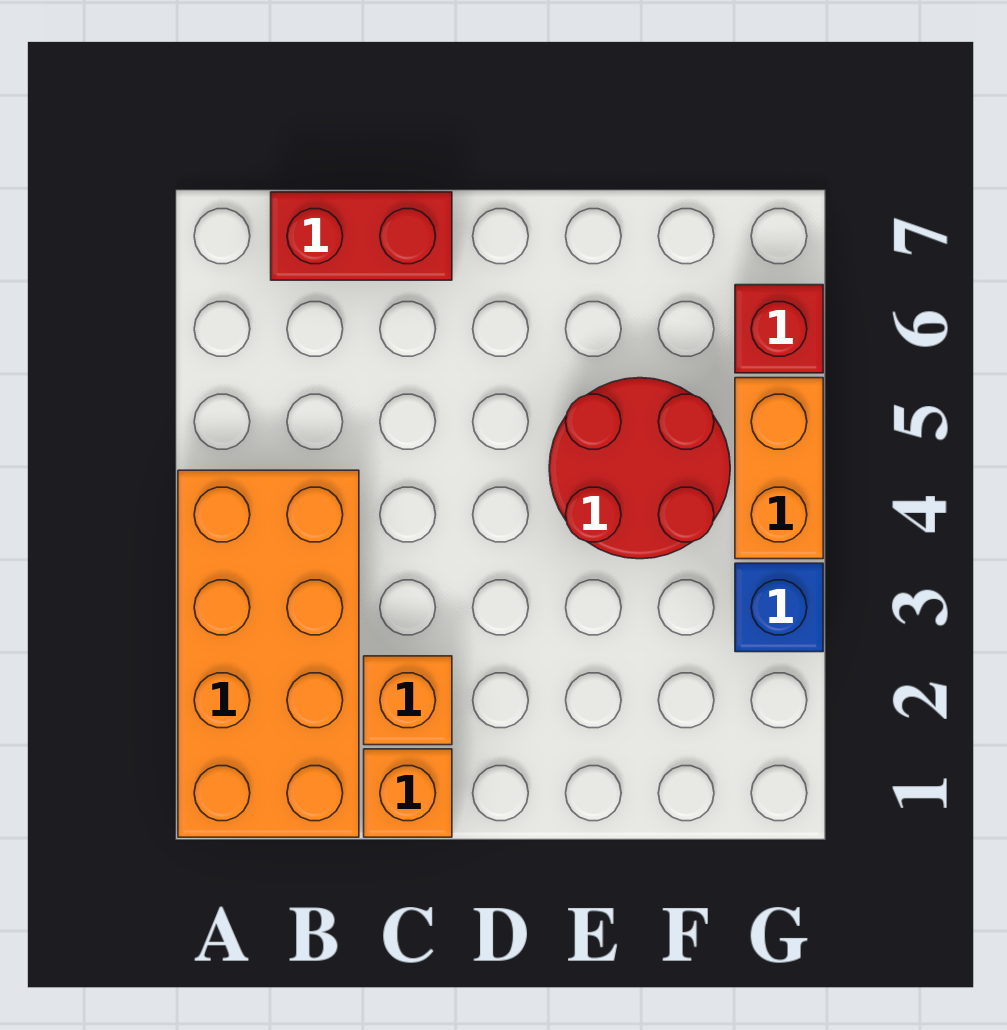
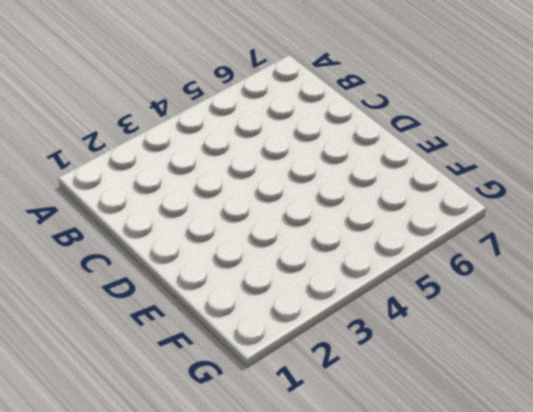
none -> orange brick A1:B4 level 1
none -> red brick B7:C7 level 1

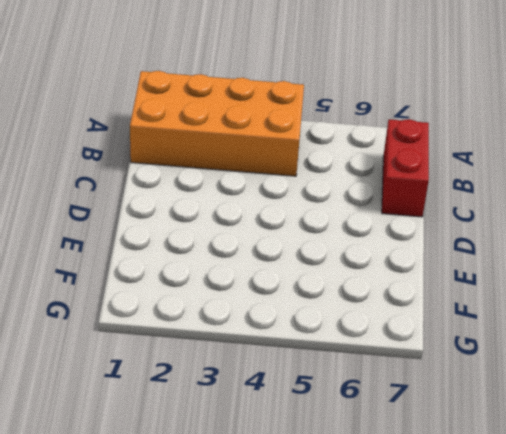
none -> orange brick C1 level 1
none -> orange brick C2 level 1

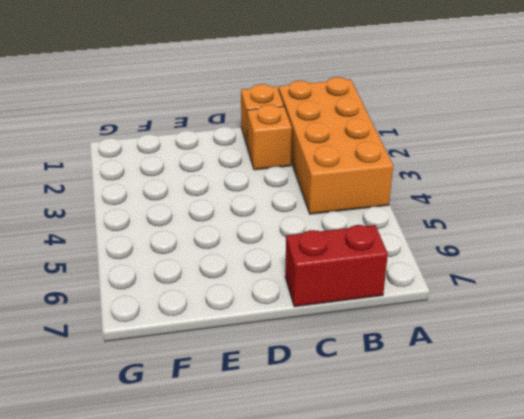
none -> red round brick E4:F5 level 1
none -> blue brick G3 level 1

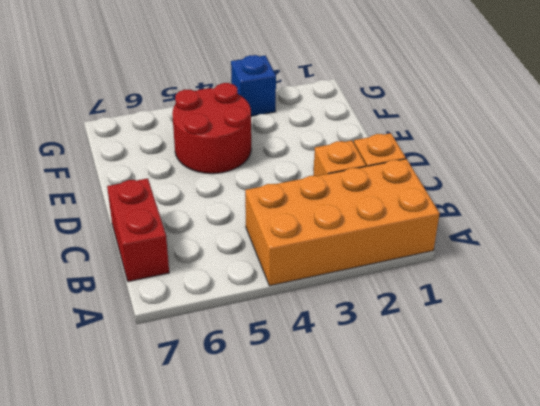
none -> orange brick G4:G5 level 1
none -> red brick G6 level 1

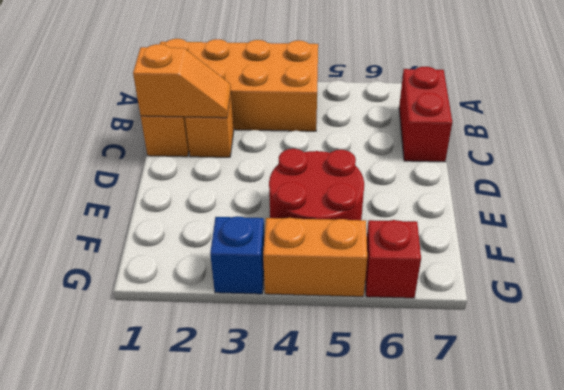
orange slope C1:C2 level 2 top 1 -> none

